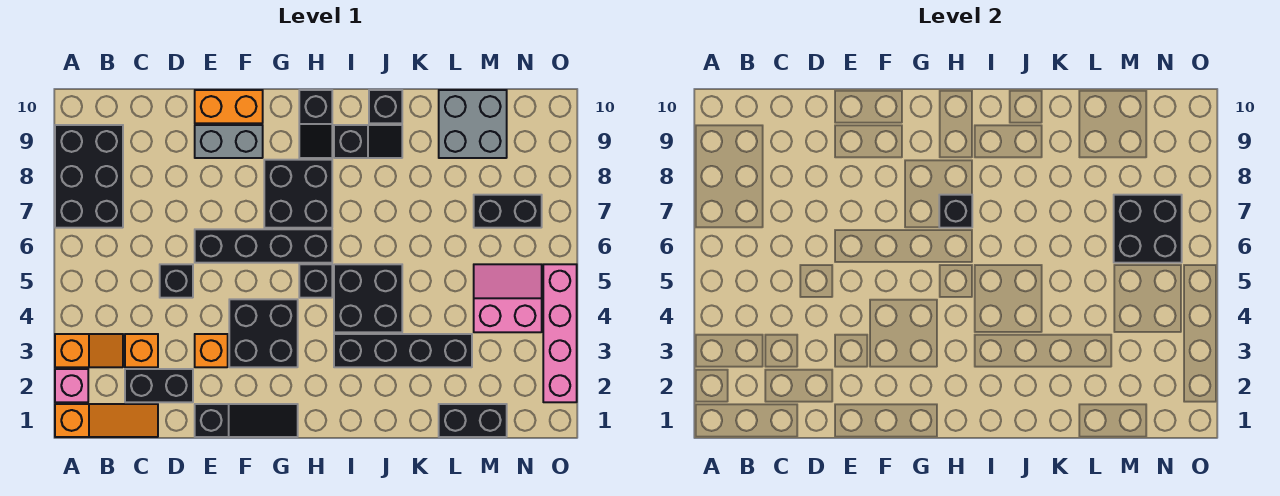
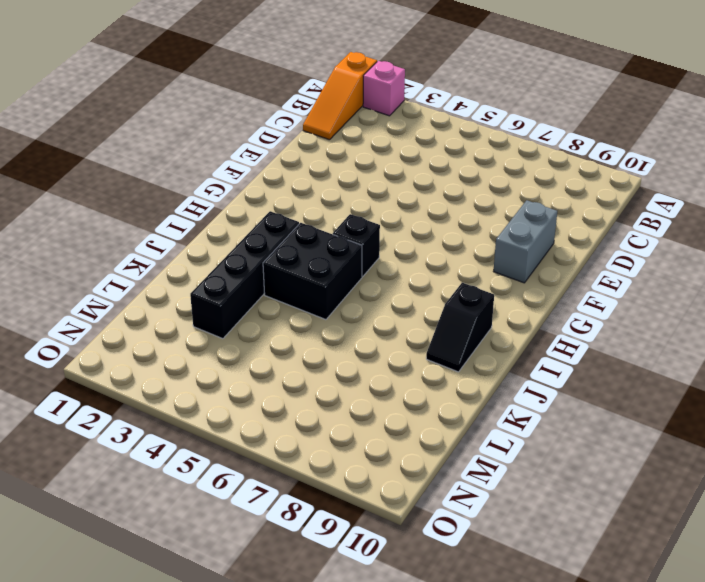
none -> orange slope A3:B3 level 1 top A
none -> black brick A7:B9 level 1
none -> black brick C2:D2 level 1

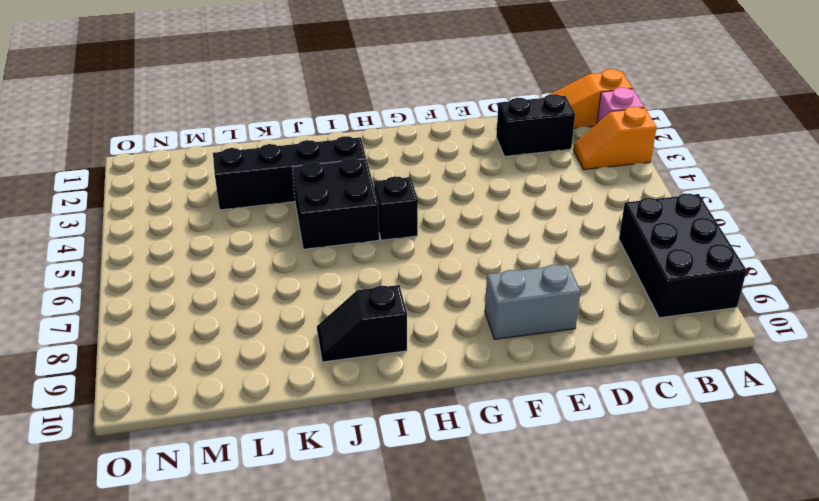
none -> orange brick C3 level 1
none -> black brick D5 level 1
none -> black slope E1:G1 level 1 top E

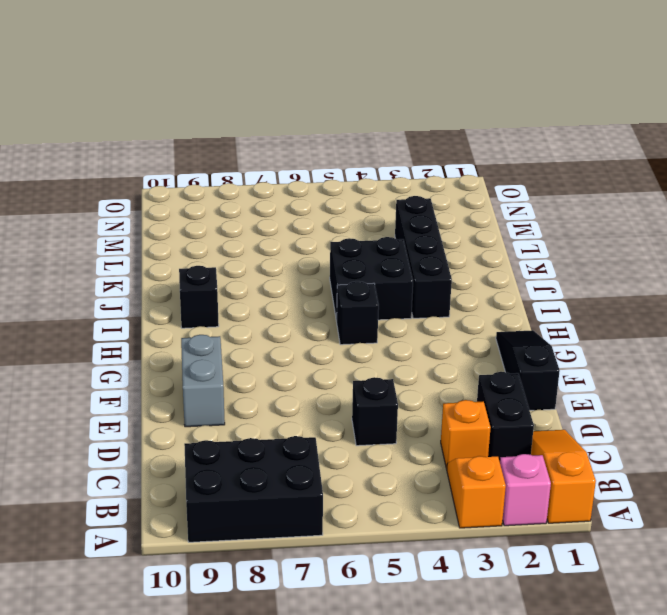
none -> orange brick E3 level 1
none -> black brick E6:H6 level 1
none -> orange brick E10:F10 level 1

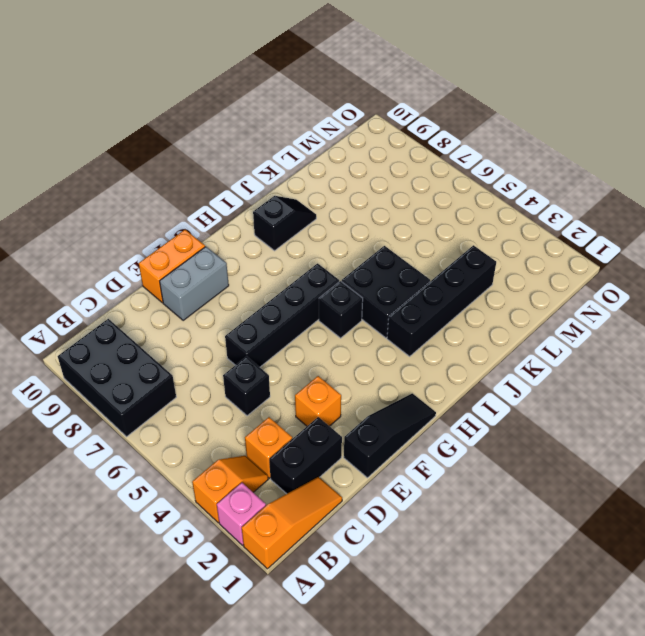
none -> black brick F3:G4 level 1
none -> black brick G7:H8 level 1
none -> black slope H9:H10 level 1 top 10

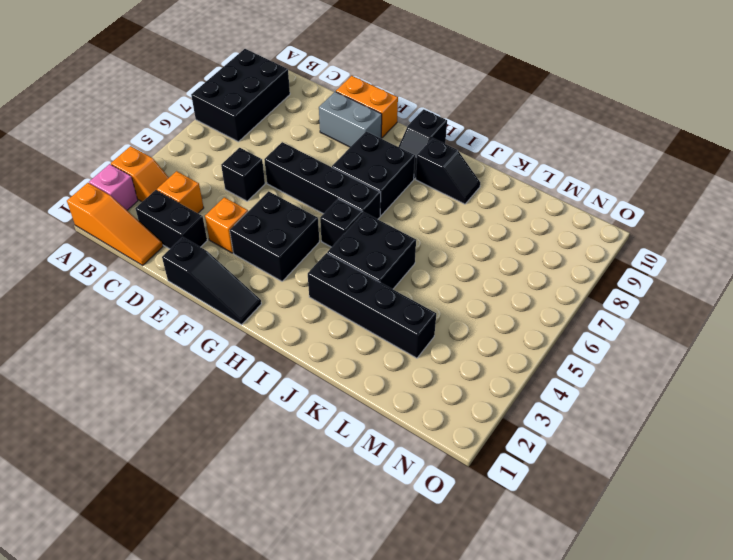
none -> black brick J10 level 1
none -> black brick L1:M1 level 1
none -> grey brick L9:M10 level 1

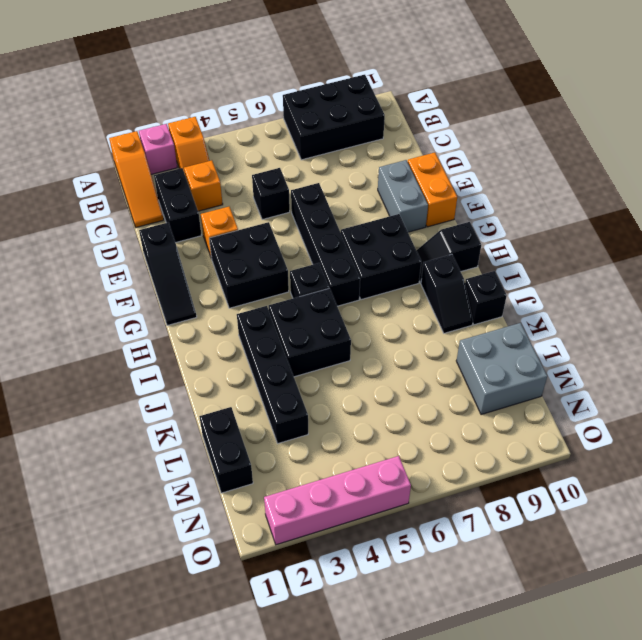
none -> pink slope M4:N5 level 1 top 4
none -> black brick M7:N7 level 1
none -> black brick H7 level 2

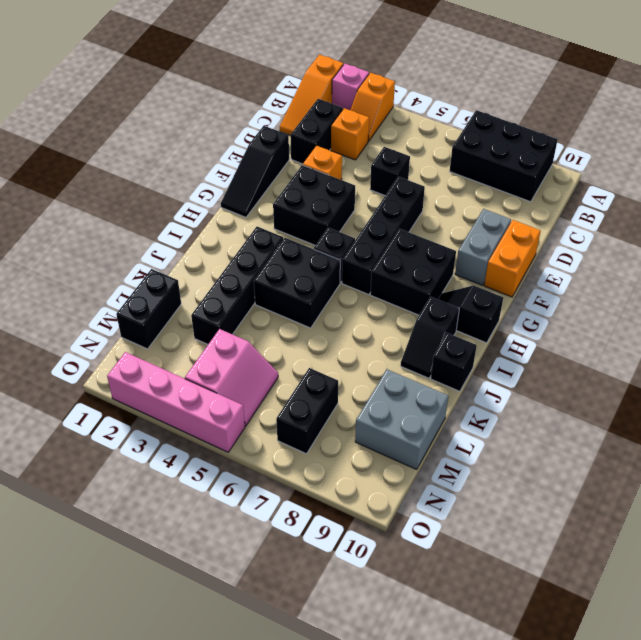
none -> black brick H7 level 2
none -> black brick M6:N7 level 2

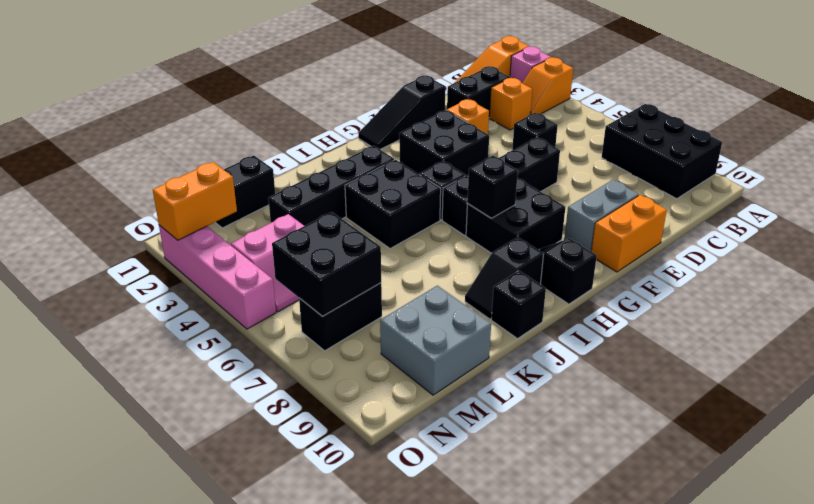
orange brick N2:O2 level 2 -> none

